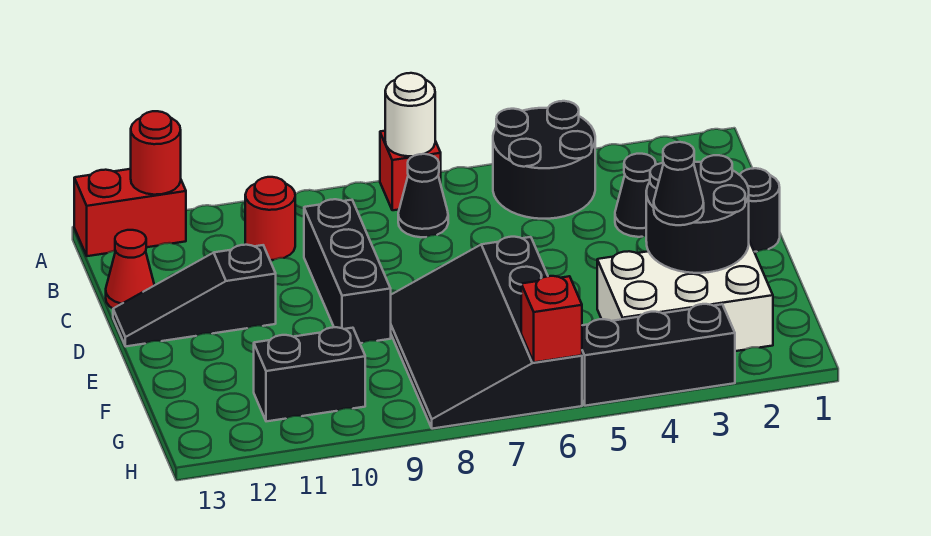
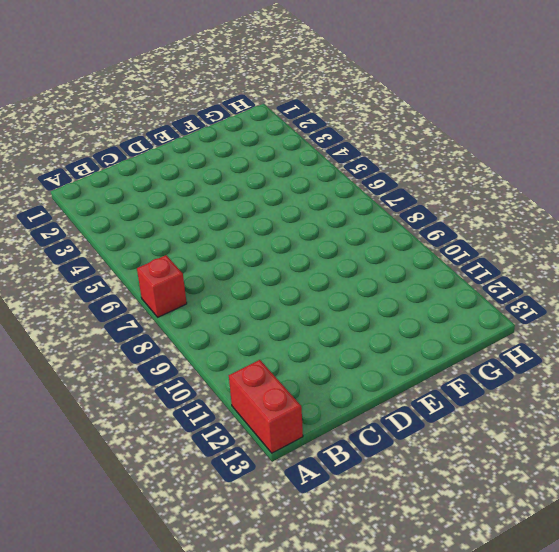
none -> black round brick A4:B5 level 1
none -> black cone B7 level 1
none -> red round brick B10 level 1

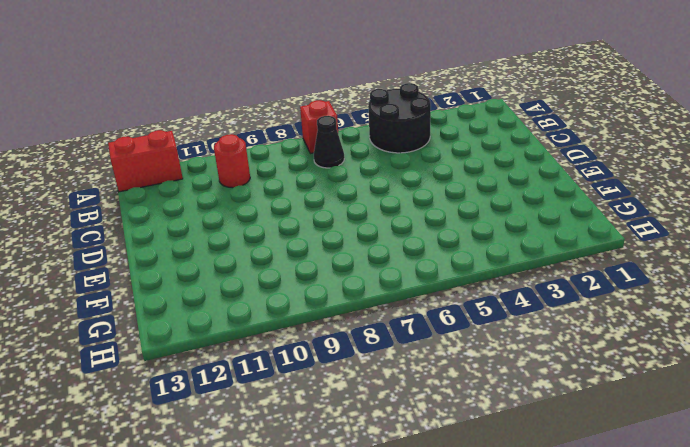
none -> black cone C3 level 1
none -> black brick C9:E9 level 1
none -> red cone C13 level 1

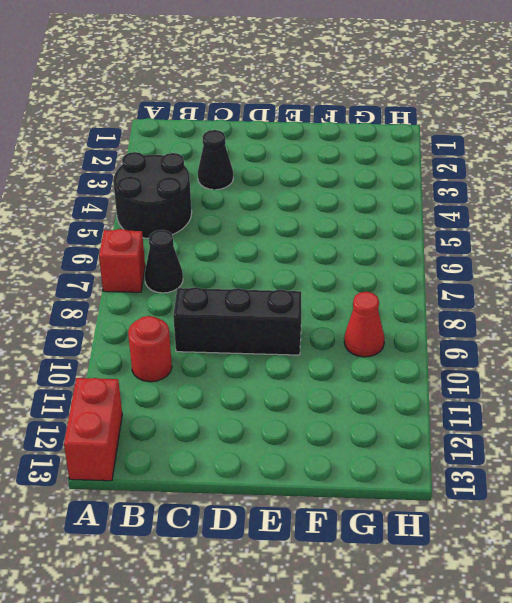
red cone G9 level 1 -> red cone C13 level 1
none -> black round brick D1 level 1
none -> black slope D11:D13 level 1 top 11
none -> black slope E6:H8 level 1 top 6

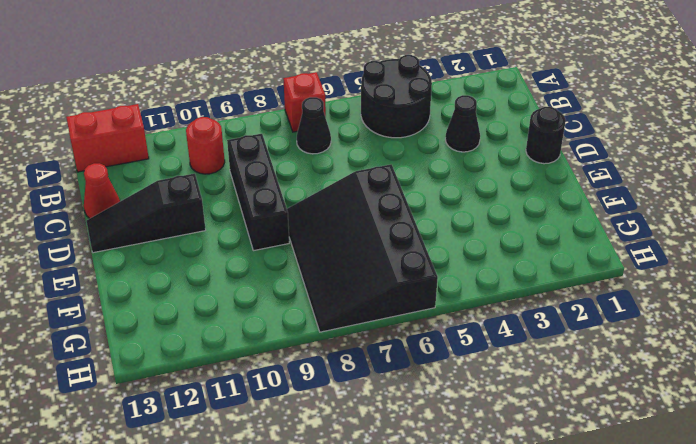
none -> white brick F2:G4 level 1
none -> black brick G10:G11 level 1
none -> black brick H3:H5 level 1

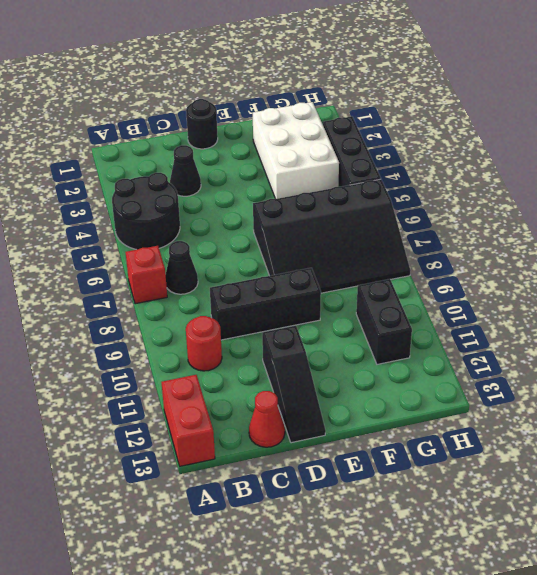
none -> white round brick A7 level 2
none -> red round brick A12 level 2
none -> black round brick E2:F3 level 2

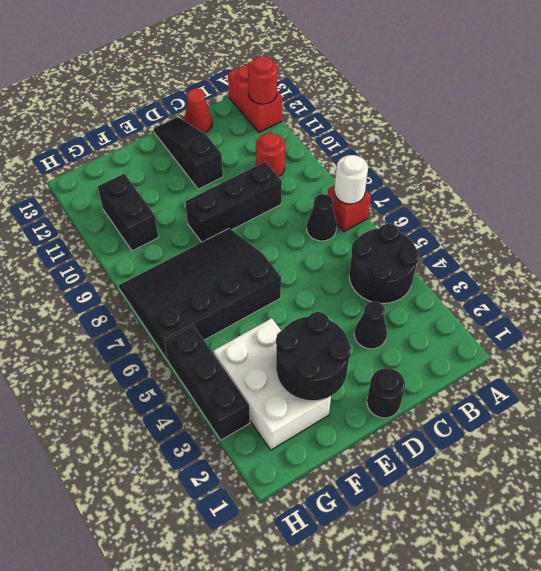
none -> red brick H6 level 2
none -> black cone F3 level 3

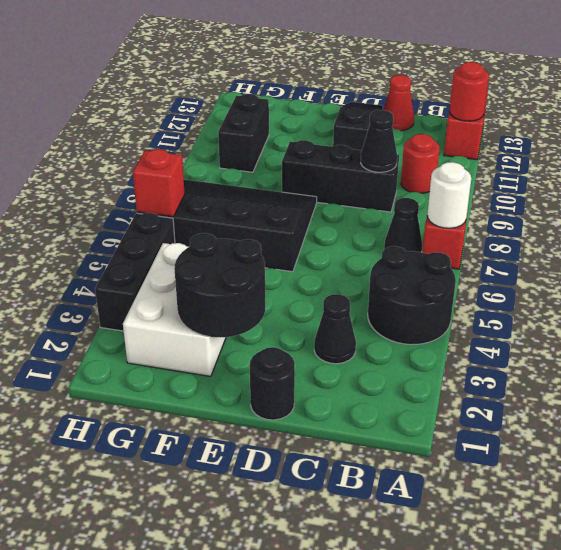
black cone C9 level 2 -> black cone F3 level 3

